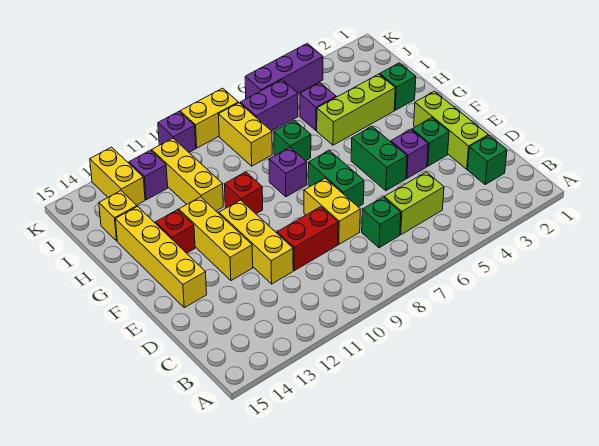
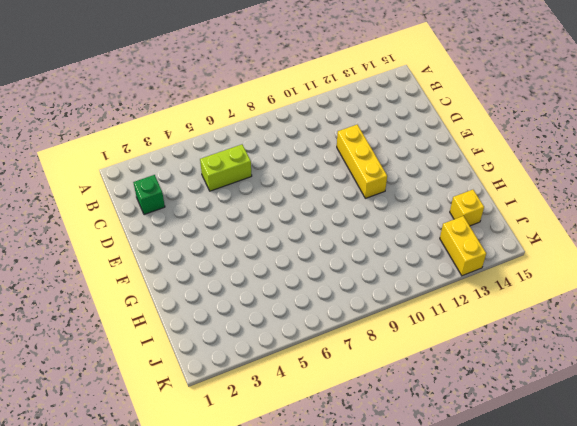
none -> green brick C7 level 1
none -> lime brick D2:F2 level 1
none -> yellow brick D8:E8 level 1

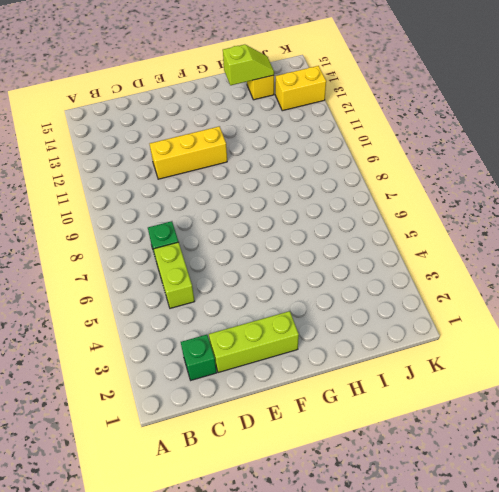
lime slope H14:I14 level 2 top H -> none
none -> yellow brick D8:E8 level 1
none -> red brick D9:D10 level 1
none -> green brick E3 level 1

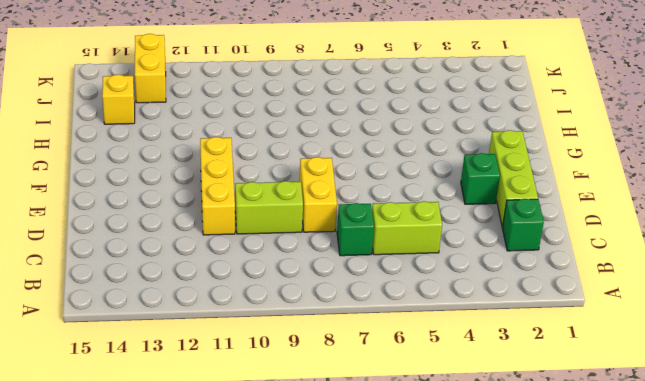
lime brick D9:D10 level 1 -> red brick D9:D10 level 1
none -> purple brick E4 level 1
none -> green brick E5:F5 level 1
none -> green brick E7:F7 level 1

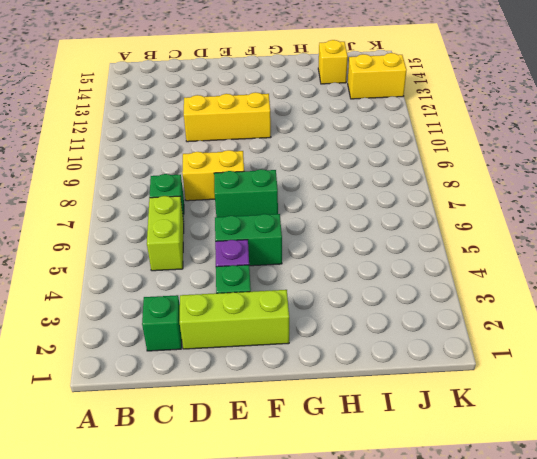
none -> red brick D9:D10 level 1
none -> yellow brick E12:G12 level 1
none -> yellow brick E14:H14 level 1

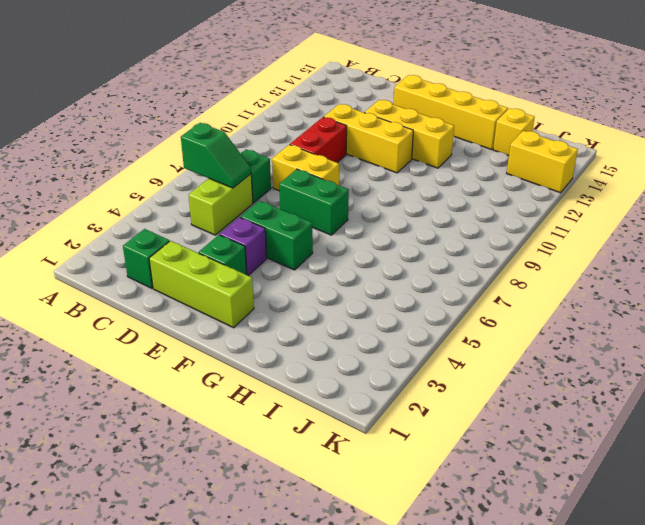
green slope B6:C6 level 2 top B -> none
none -> purple brick G8 level 1
none -> red brick G10 level 1
none -> red brick G13 level 1

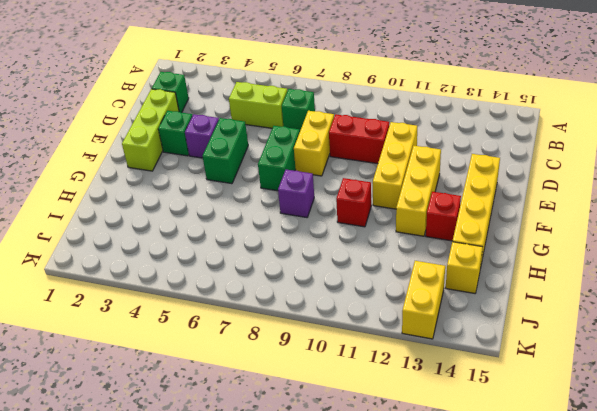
none -> green brick H2 level 1
none -> lime brick H3:H5 level 1
none -> green brick H7 level 1

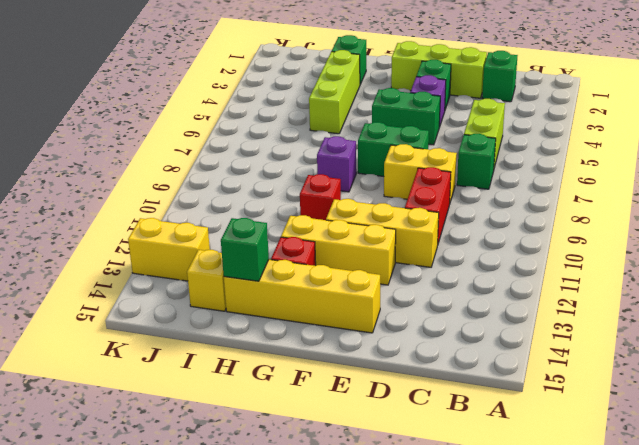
green brick H14 level 2 -> green brick H7 level 1
none -> yellow brick H11:J11 level 1
none -> purple brick I5 level 1
none -> yellow brick I8:J8 level 1

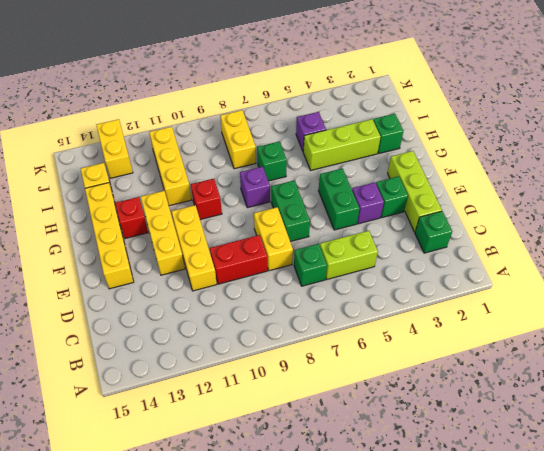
none -> purple brick J6:J7 level 1
none -> purple brick J12 level 1
none -> purple brick K4:K6 level 1

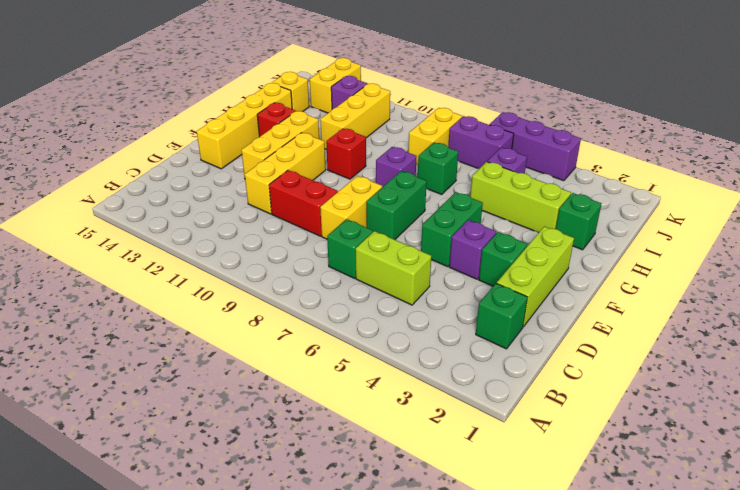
none -> yellow brick K8:K9 level 1
none -> purple brick K10 level 1

